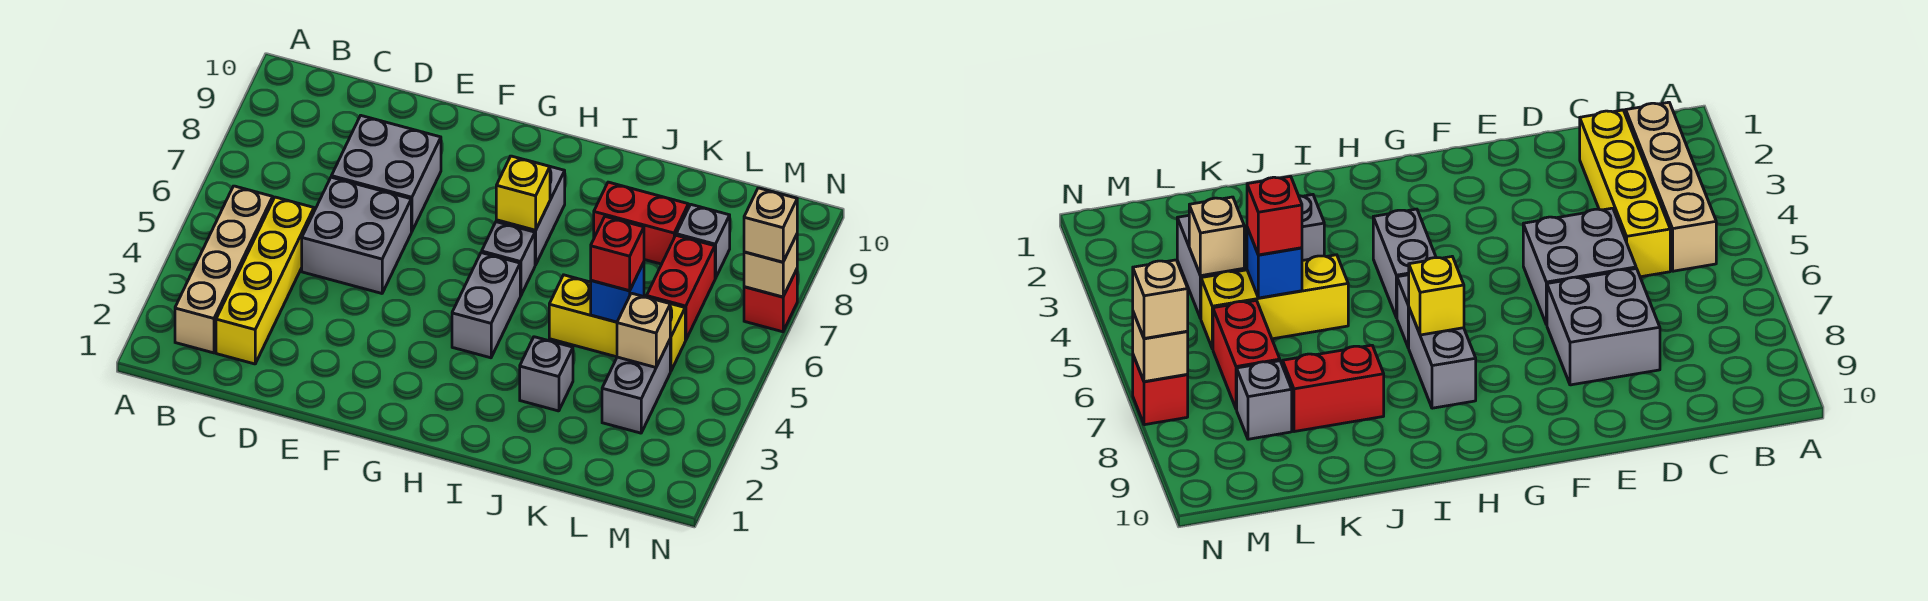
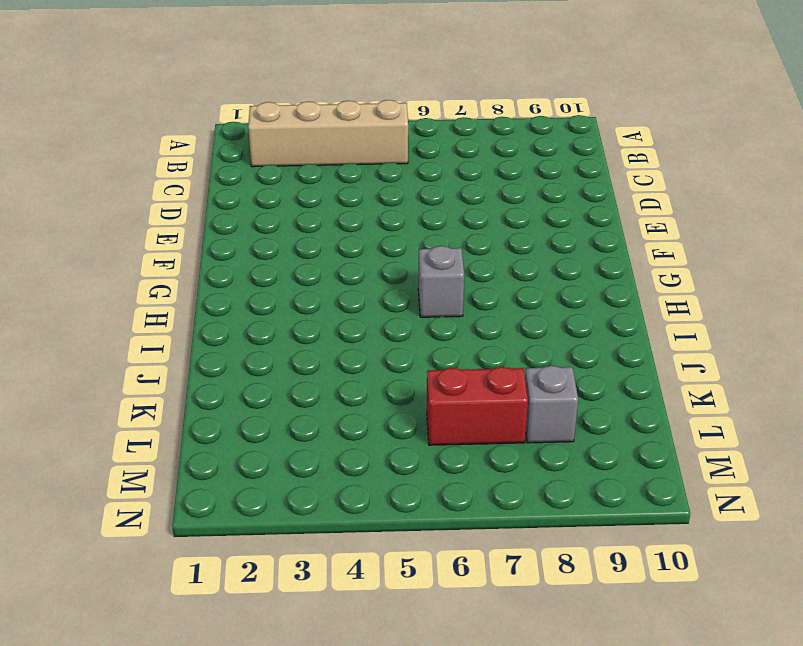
none -> yellow brick C2:C5 level 1
none -> grey brick D5:E6 level 1
none -> grey brick D7:E8 level 1

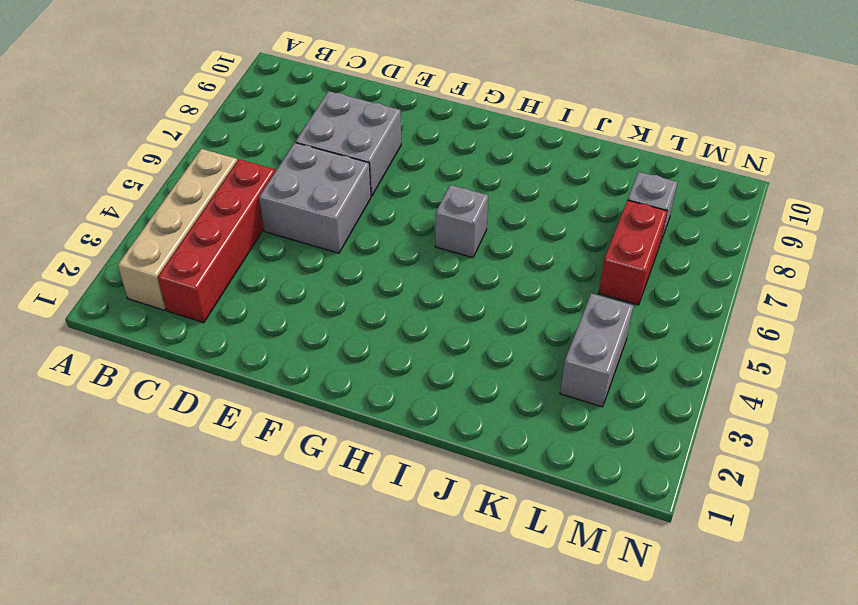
red brick C2:C5 level 1 -> yellow brick C2:C5 level 1
none -> grey brick H4:H5 level 1
none -> grey brick H7:H8 level 1
none -> grey brick J3 level 1

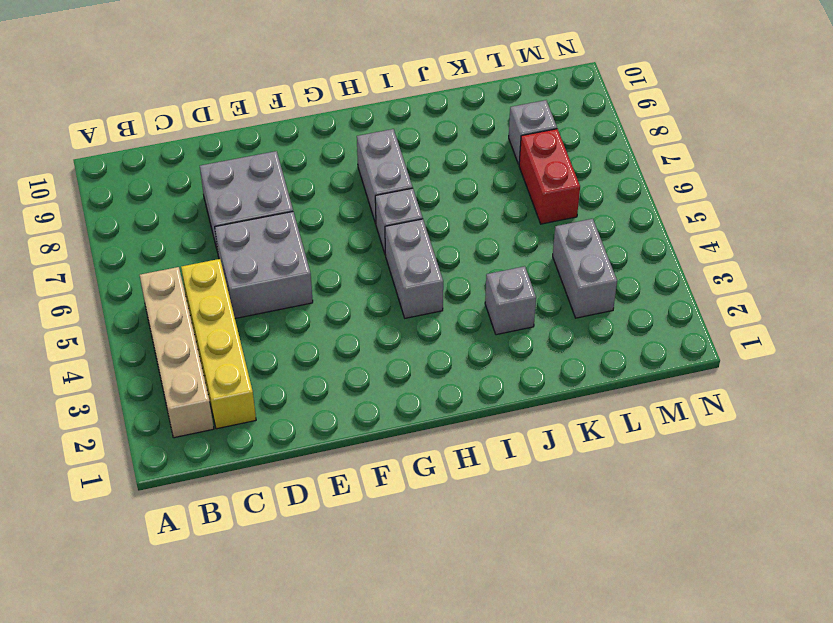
none -> yellow brick J5:L5 level 1
none -> red brick J8:K8 level 1
none -> red brick N7 level 1

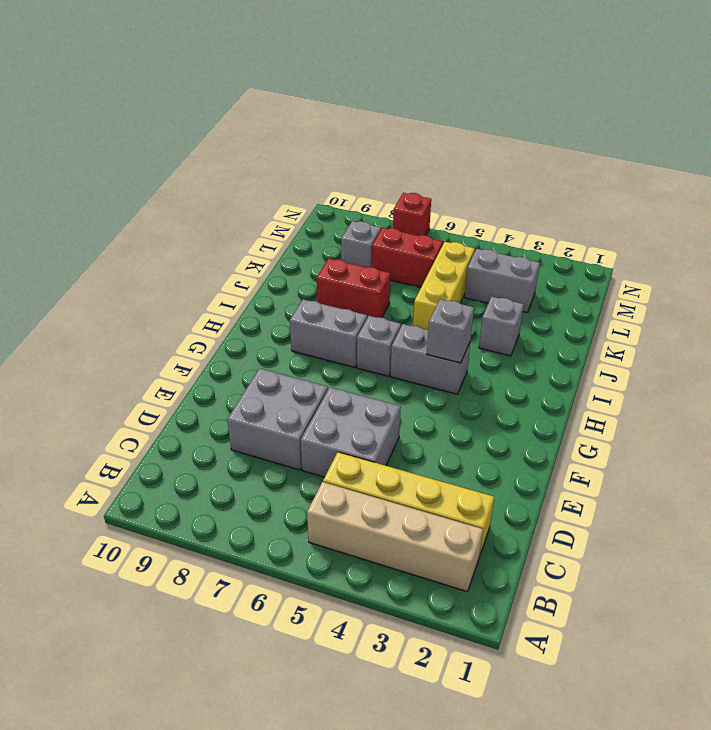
grey brick H4 level 2 -> none
red brick J7:J8 level 1 -> red brick J8:K8 level 1
none -> yellow brick H7 level 2
none -> blue brick K5 level 2
none -> tan brick L4 level 2

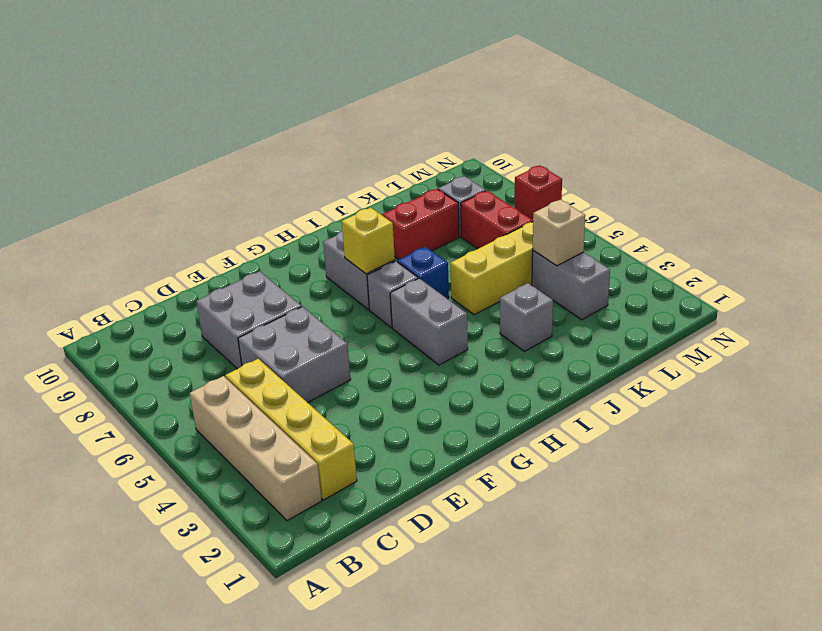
blue brick I6 level 1 -> blue brick K5 level 2
none -> tan brick N7 level 2
none -> red brick K5 level 3
none -> tan brick N7 level 3

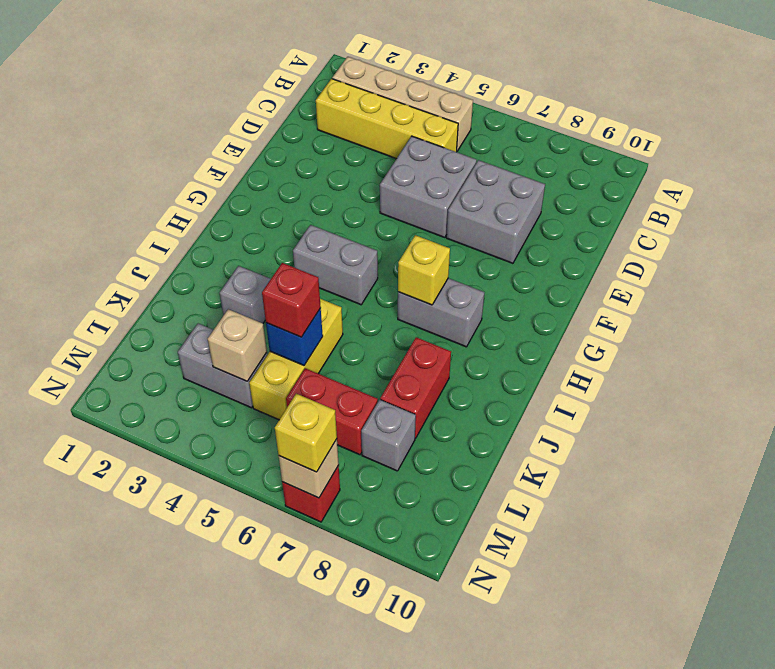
yellow brick N7 level 3 -> tan brick N7 level 3
none -> grey brick H6 level 1

